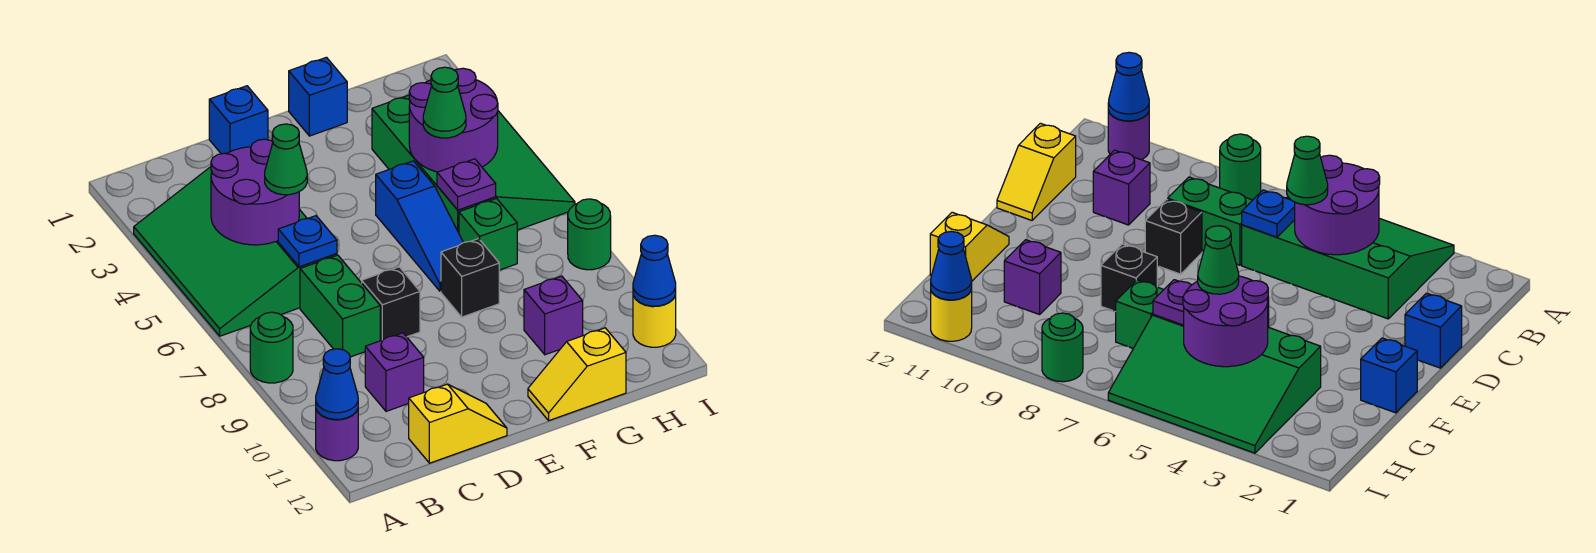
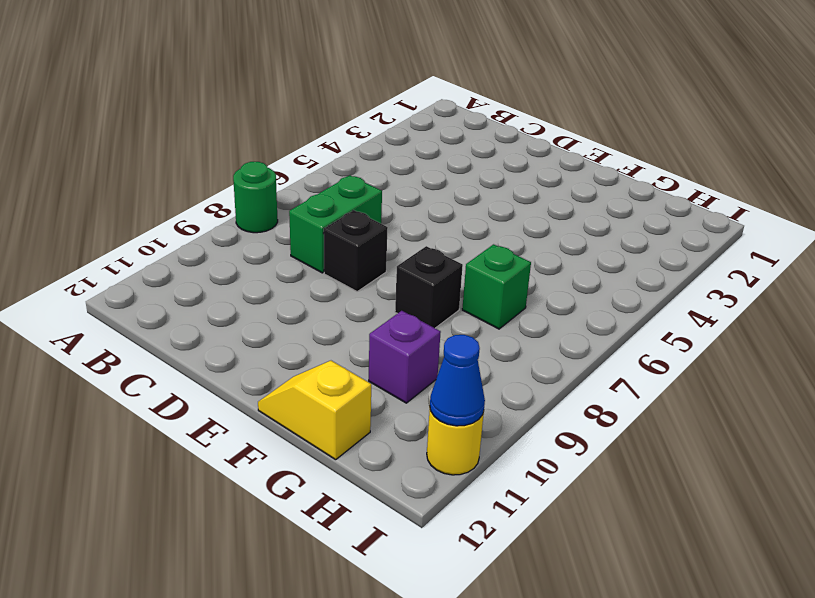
none -> green slope A3:C6 level 1 top C
none -> purple round brick A11 level 1
none -> purple brick C10 level 1

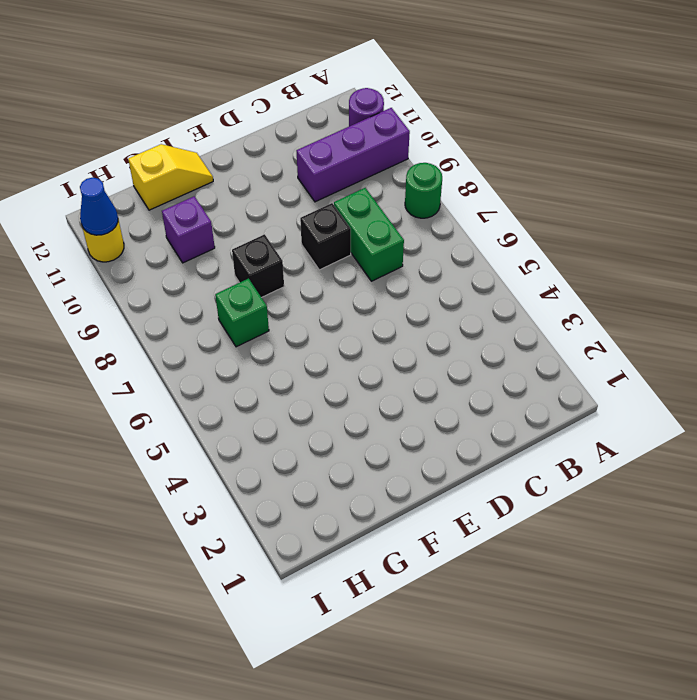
purple brick A10:C10 level 1 -> purple brick C10 level 1
none -> green slope A3:C6 level 1 top C
none -> yellow slope C12:D12 level 1 top C
none -> blue brick D1 level 1

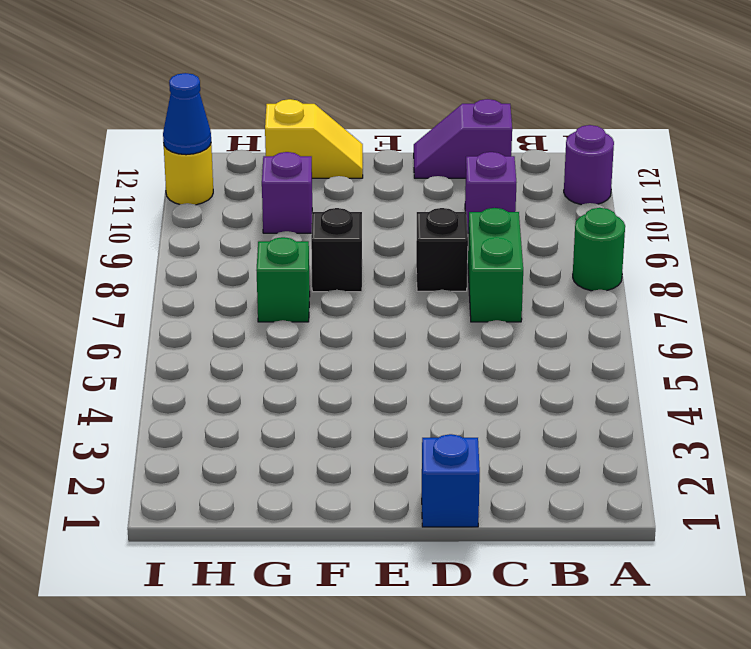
purple slope C12:D12 level 1 top C -> yellow slope C12:D12 level 1 top C
none -> green slope A3:C6 level 1 top C
none -> blue brick F1 level 1
none -> blue slope F5:F7 level 1 top 5

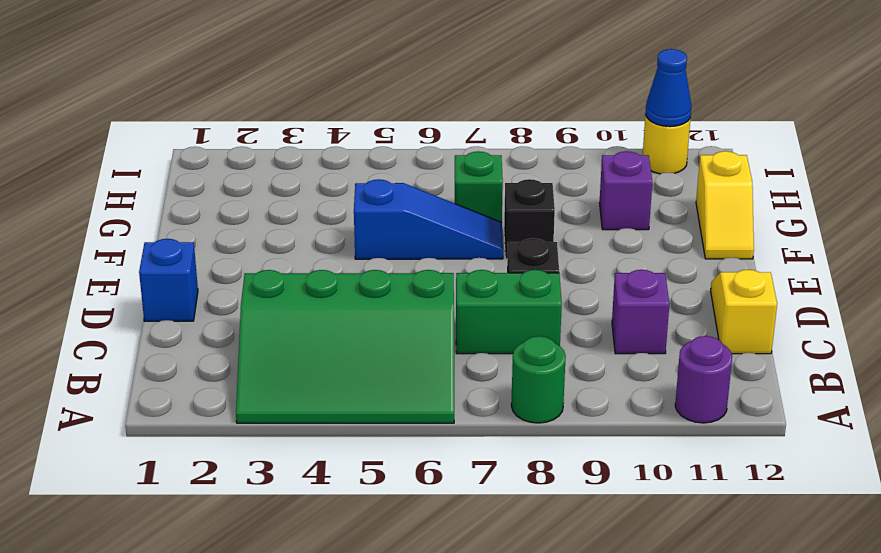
none -> blue brick F1 level 1
none -> green slope G3:I6 level 1 top G
none -> green round brick I8 level 1

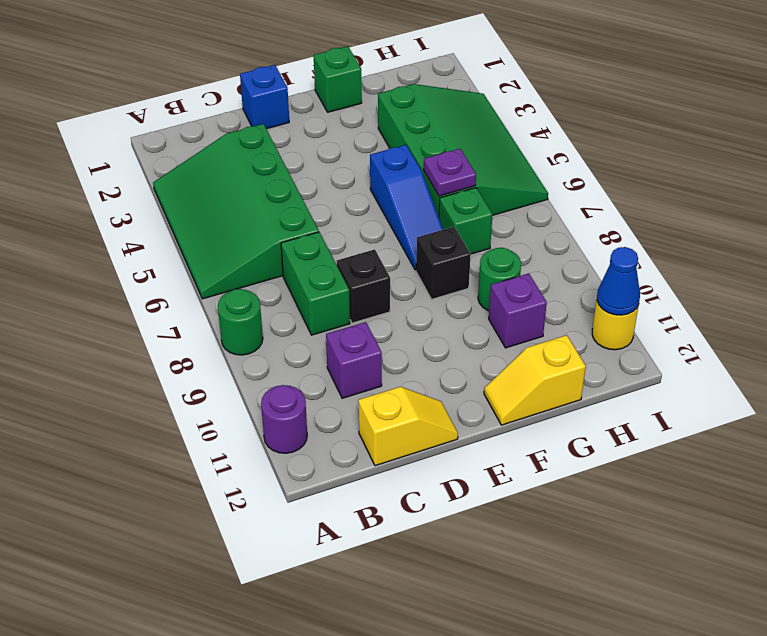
green brick F1 level 1 -> blue brick F1 level 1
green round brick G9 level 1 -> green round brick I8 level 1
none -> blue cone A11 level 2
none -> purple round brick B4:C5 level 2
none -> blue plate C6 level 2

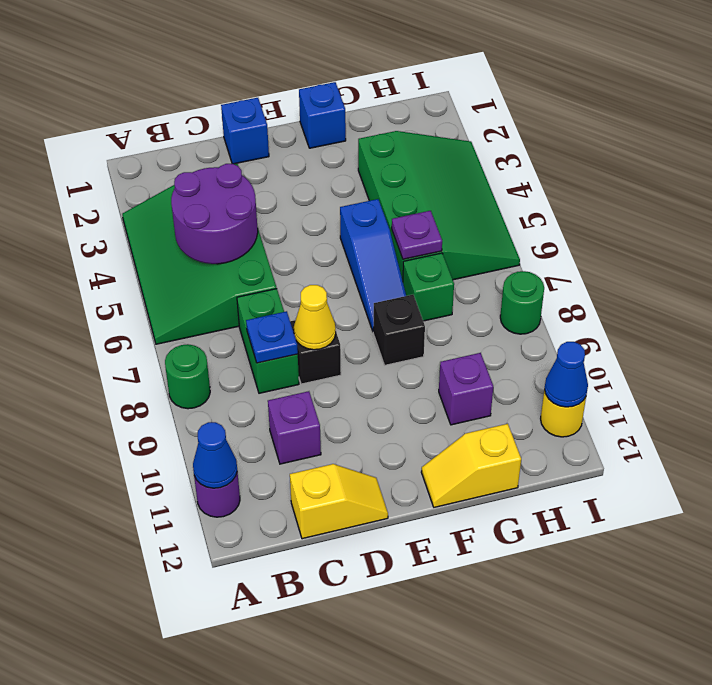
blue plate C8 level 2 -> blue plate C6 level 2
yellow cone D8 level 2 -> none
none -> purple round brick G4:H5 level 2
none -> green cone C5 level 3
none -> green cone G5 level 3

